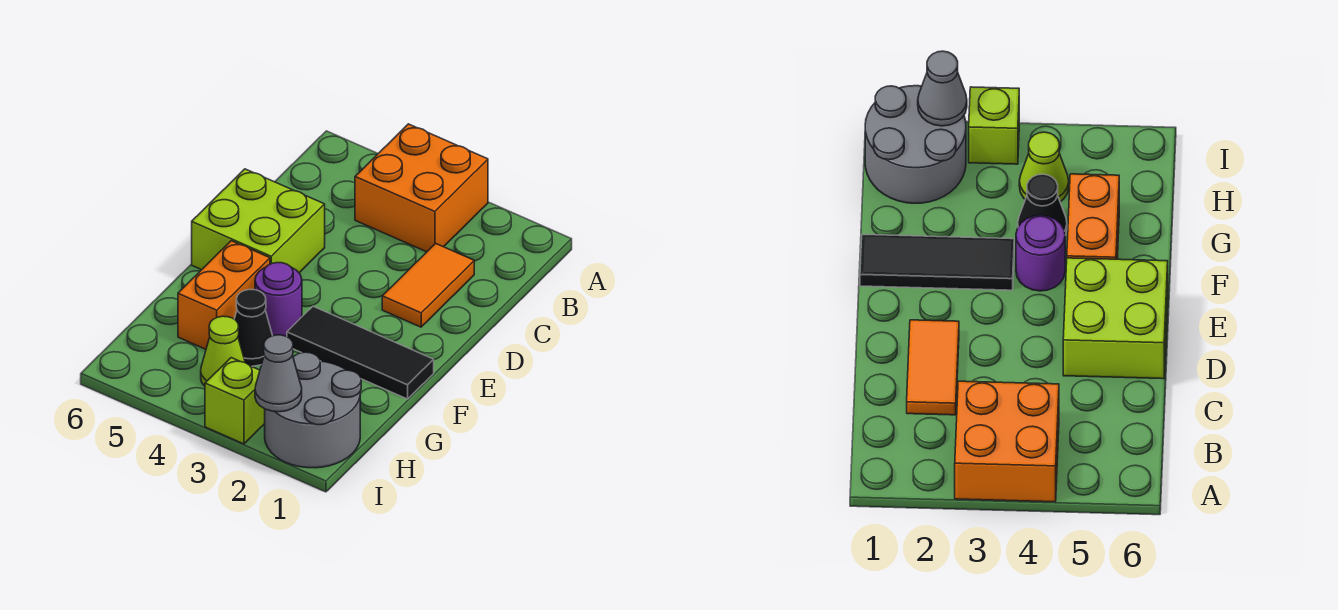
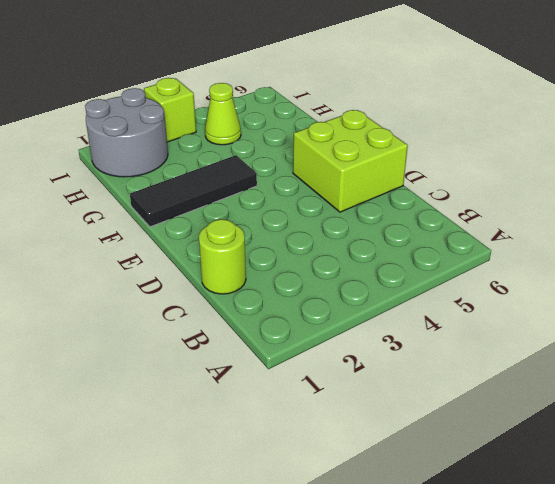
lime round brick C1 level 1 -> none
none -> orange brick A3:B4 level 1
none -> orange tile C2:D2 level 1

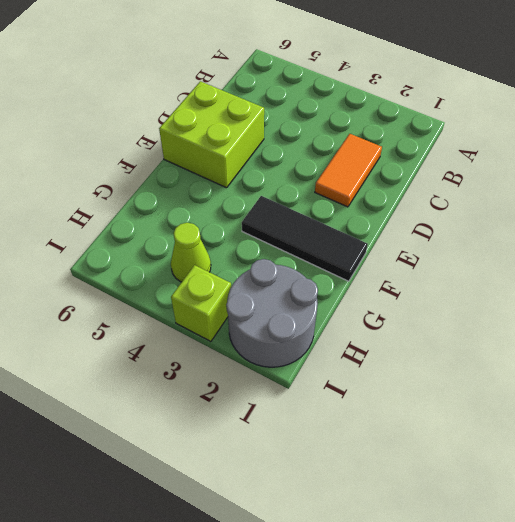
none -> orange brick A3:B4 level 1
none -> purple round brick F4 level 1

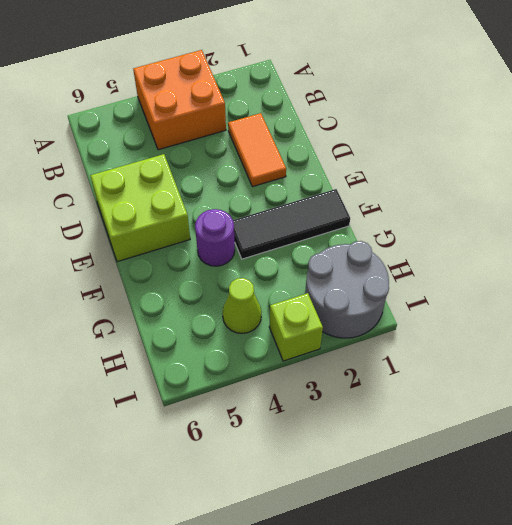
none -> orange brick F5:G5 level 1
none -> black cone G4 level 1

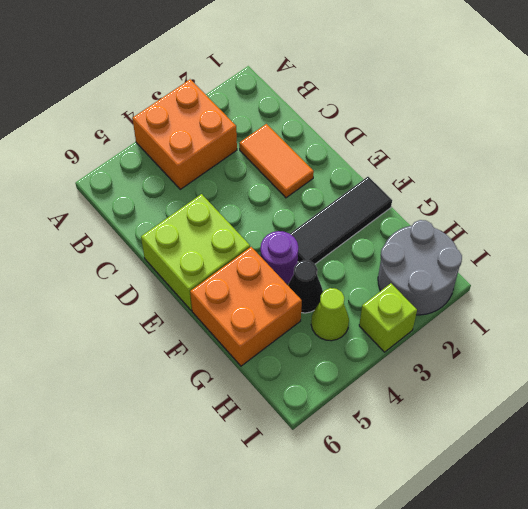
orange brick F5:G6 level 1 -> orange brick F5:G5 level 1
none -> grey cone I2 level 2

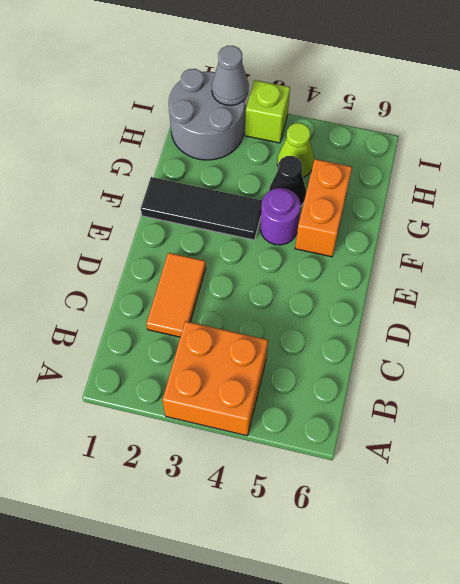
none -> lime brick D5:E6 level 1

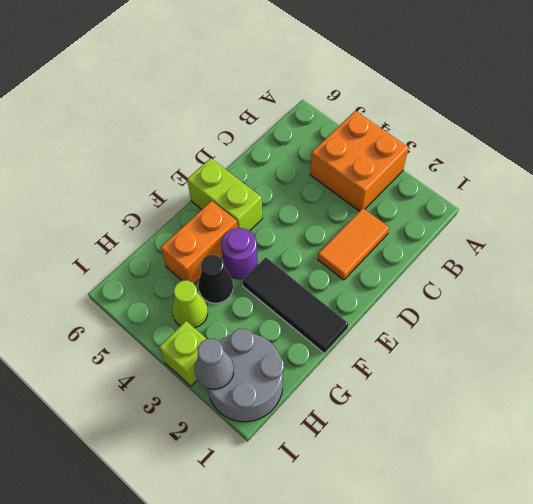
lime brick E5:E6 level 1 -> lime brick D5:E6 level 1

